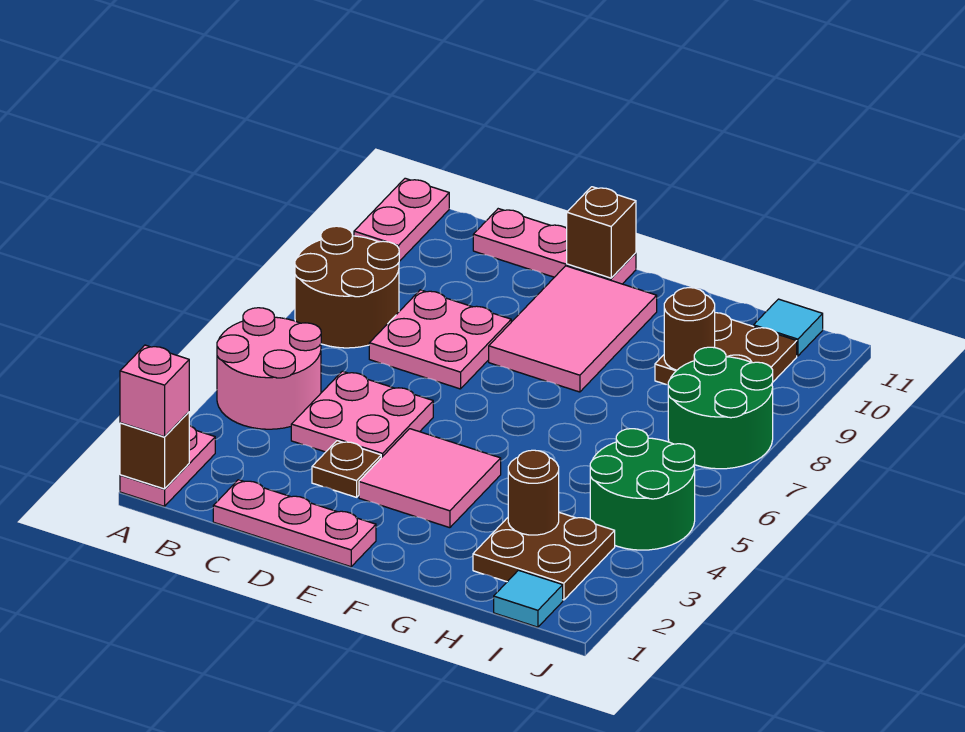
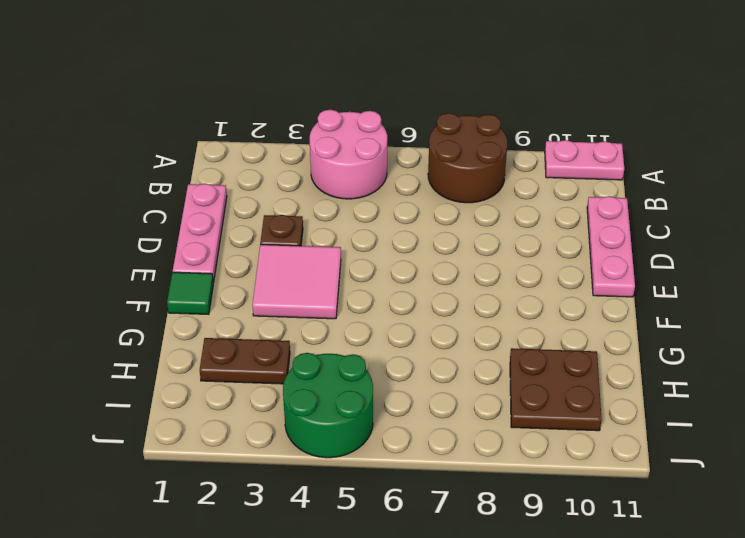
green tile F1 level 1 -> none
brown plate H2:H3 level 1 -> brown plate H2:I3 level 1
none -> pink plate A1:A2 level 1
none -> pink plate C4:D5 level 1
none -> pink plate C7:D8 level 1

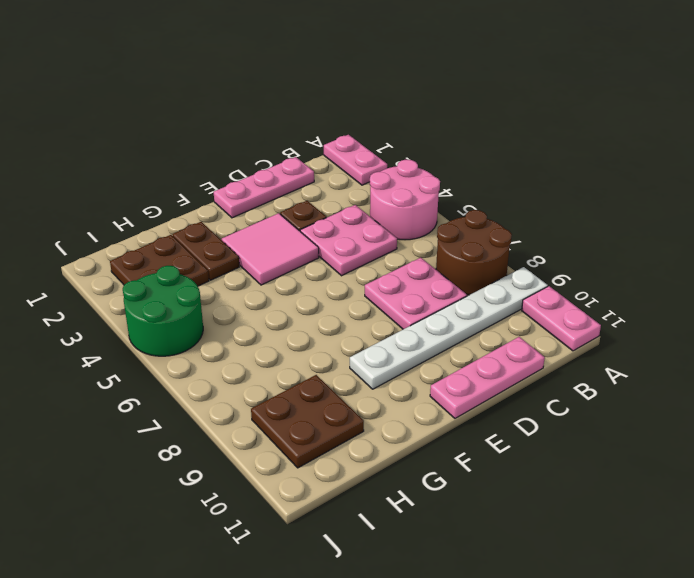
white plate A9:F9 level 1 -> pink tile E8:F10 level 1
brown plate G2:G3 level 1 -> none
none -> cyan tile I1 level 1
none -> green round brick I7:J8 level 1
none -> cyan tile I11 level 1

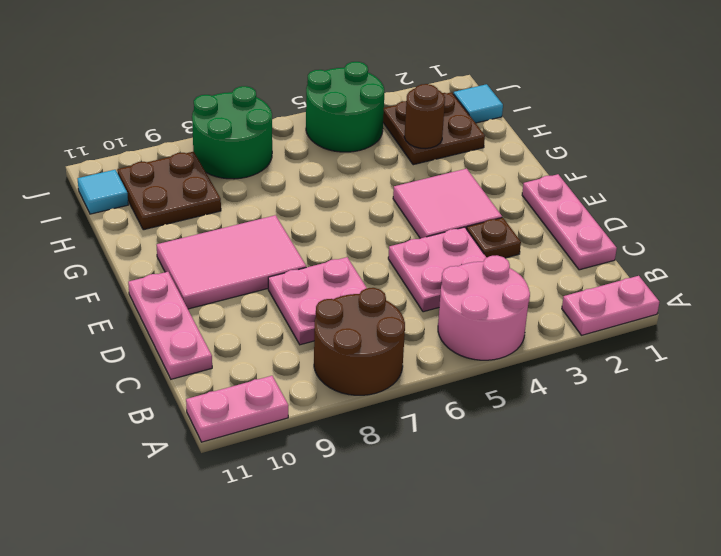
none -> brown brick A1 level 2
none -> brown brick E11 level 2
none -> brown round brick H9 level 2

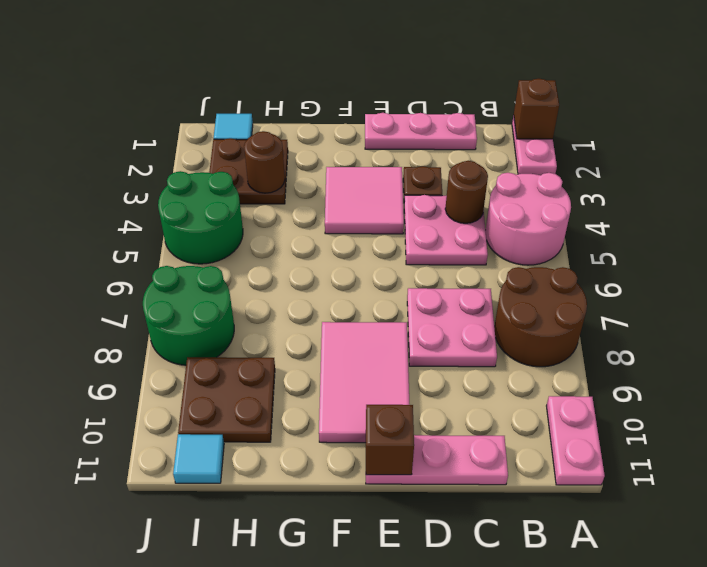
brown round brick C4 level 2 -> brown round brick H9 level 2
none -> pink brick A1 level 3

